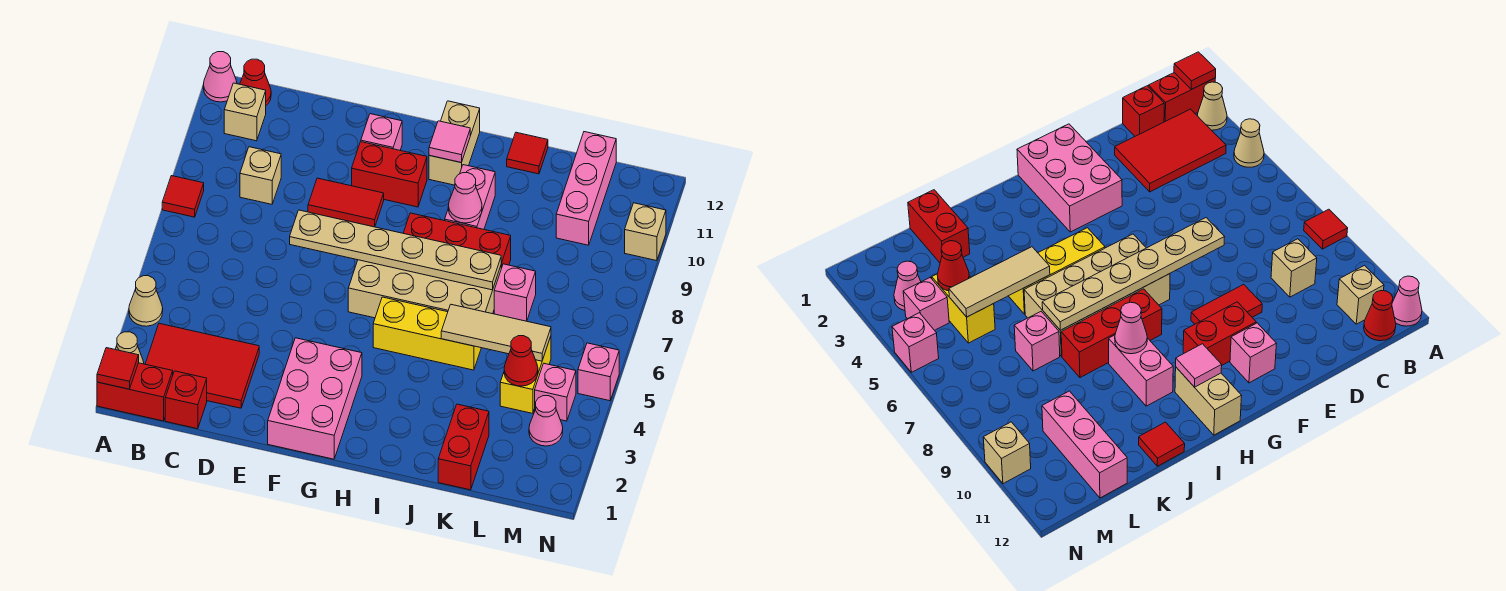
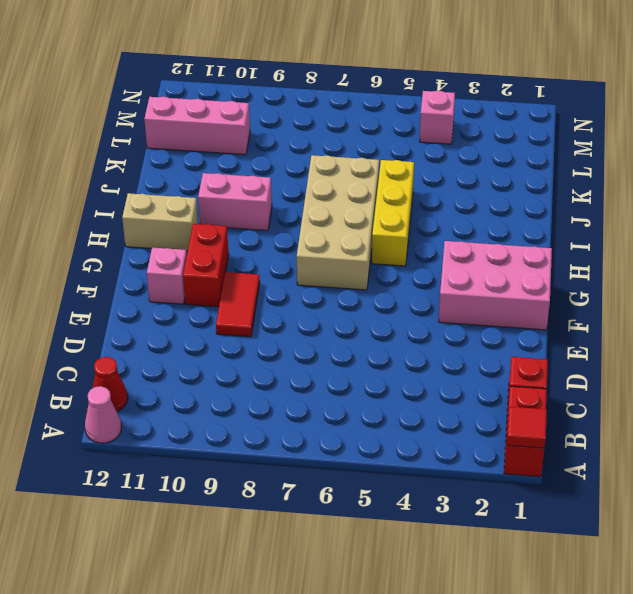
none -> tan cone A2 level 1
none -> tan cone A4 level 1
none -> red tile A8 level 1
none -> red tile B2:D3 level 1

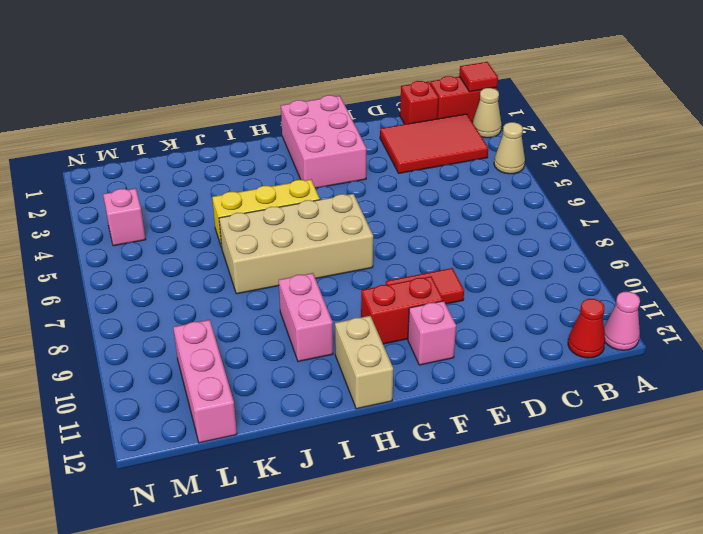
none -> red tile A8 level 1
none -> tan brick B11 level 1
none -> tan brick C9 level 1
none -> red brick H8:J8 level 1

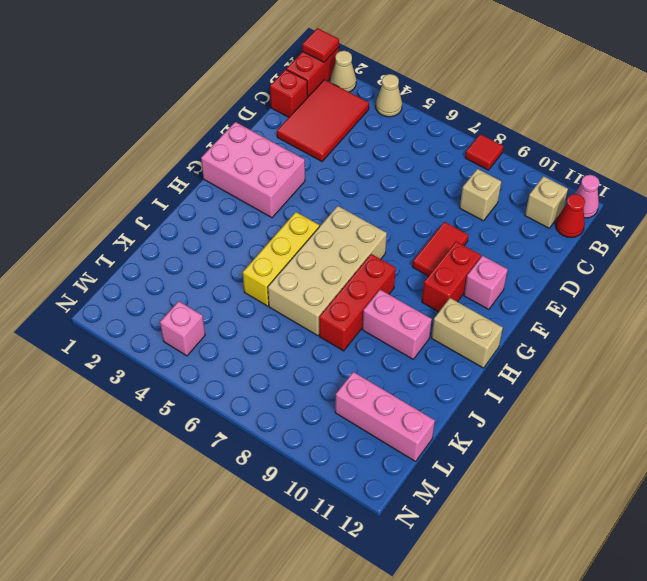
none -> red tile J12 level 1
none -> red brick K1:K2 level 1
none -> pink brick K7 level 1
none -> yellow brick L4:L5 level 1

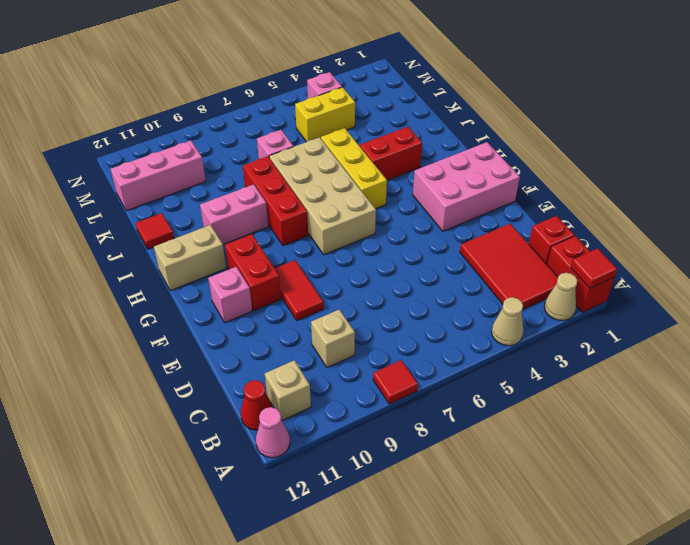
red brick I3:I4 level 1 -> red brick K1:K2 level 1
none -> pink cone M3 level 1
none -> pink brick N5 level 1
none -> tan brick N10 level 1
none -> tan plate E7:J7 level 2

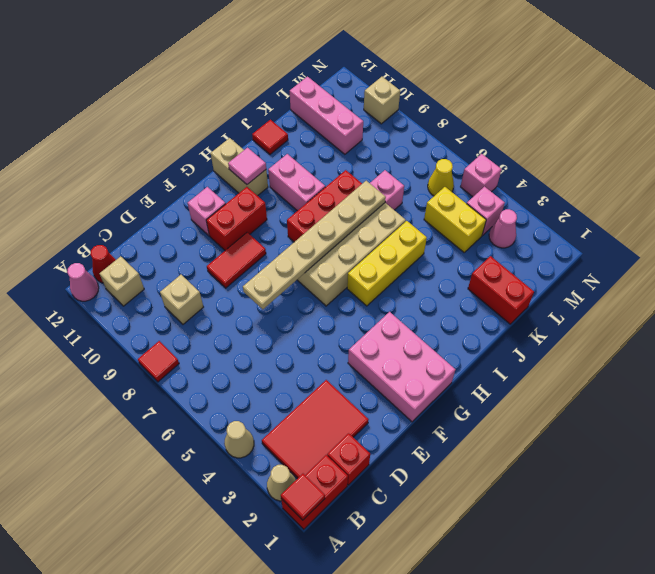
yellow cone M6 level 1 -> none
none -> pink cone I9 level 2
none -> tan tile J5:L5 level 2
none -> red cone L4 level 2

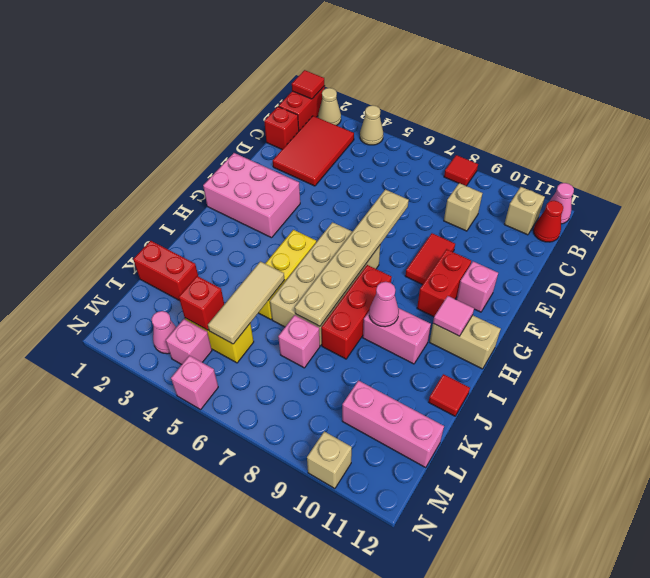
red brick L4 level 2 -> red cone L4 level 2

